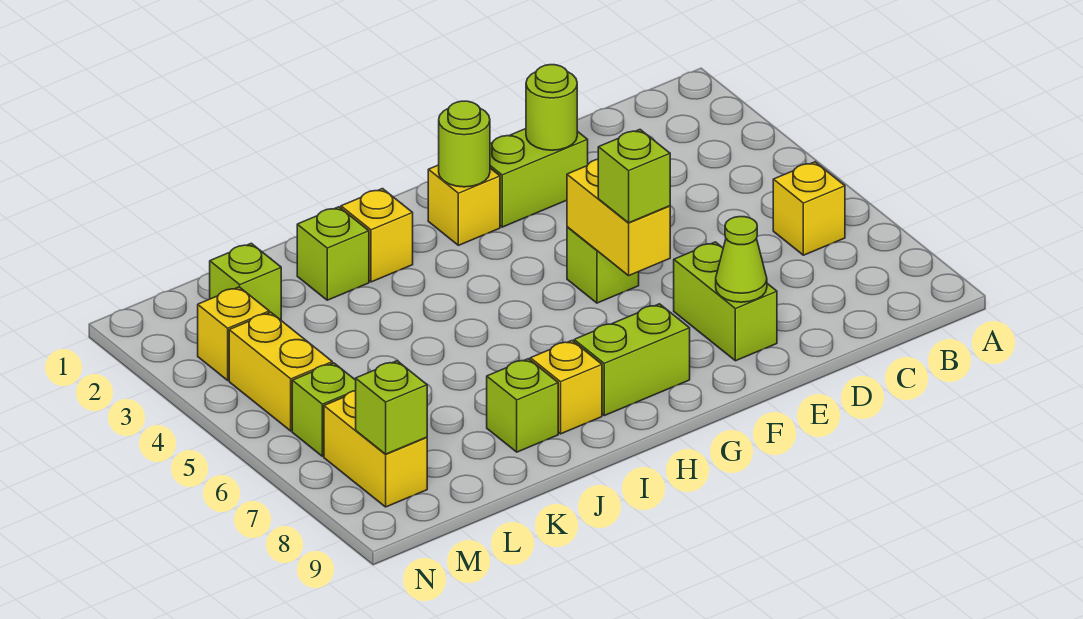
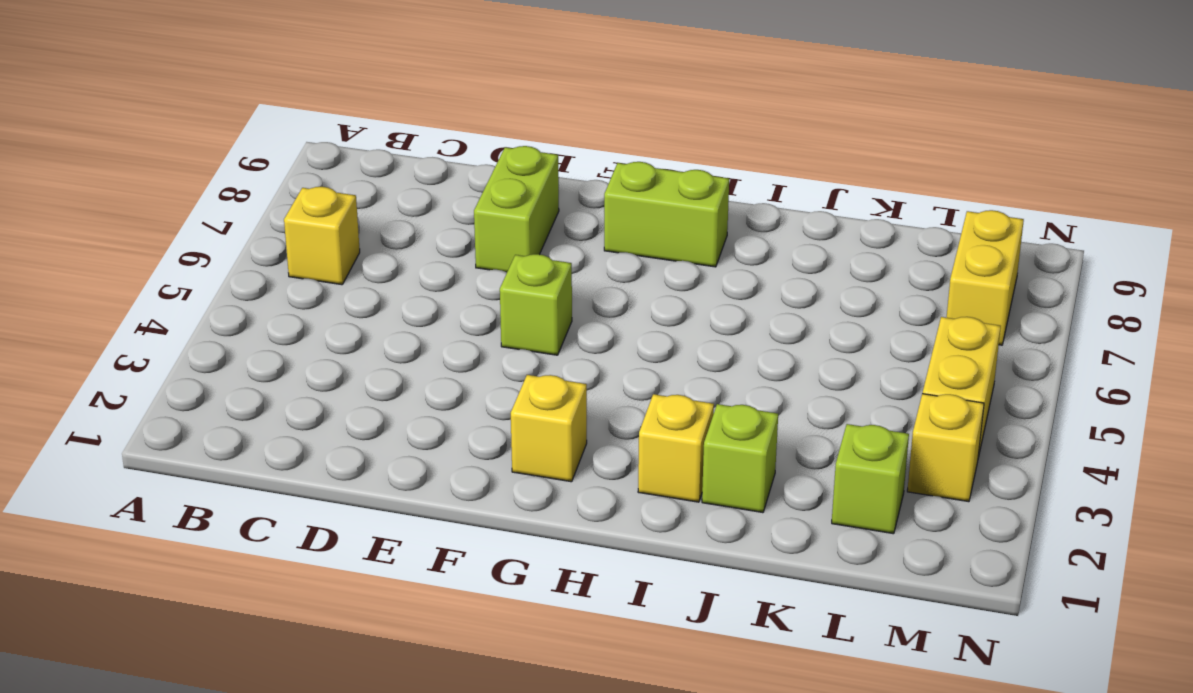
none -> lime brick E2:F2 level 1
none -> yellow brick I8 level 1
none -> lime brick J8 level 1

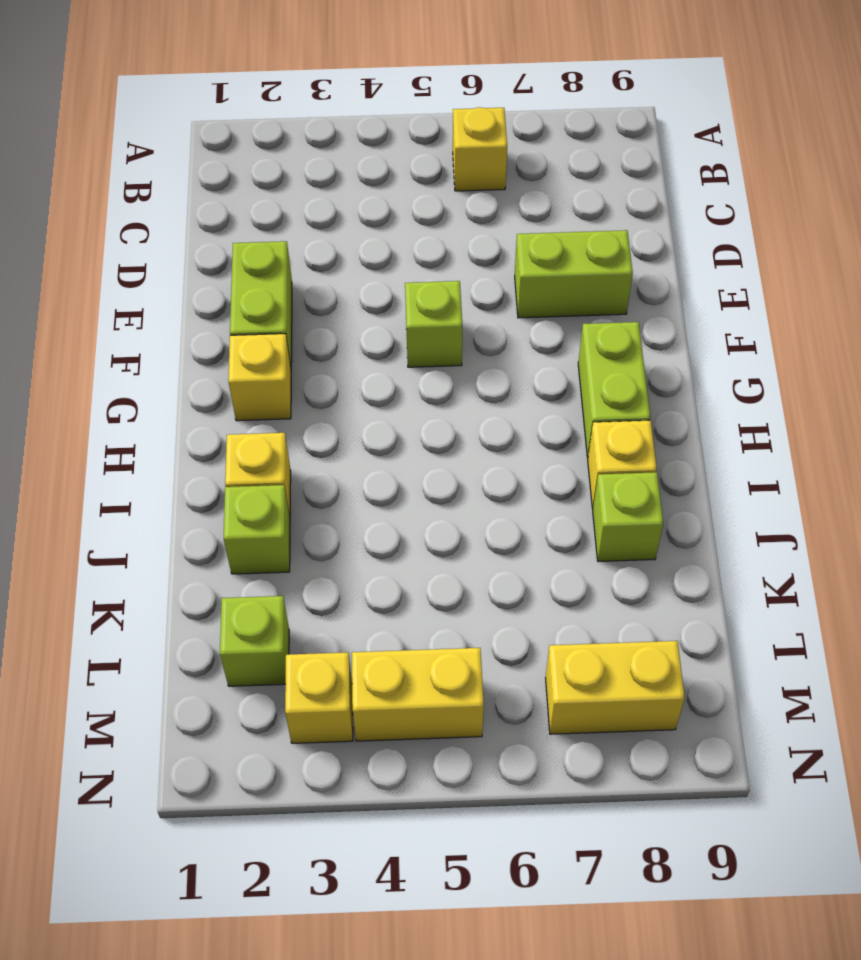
none -> lime brick M6 level 1
none -> lime round brick E2 level 2
none -> lime cone E8 level 2

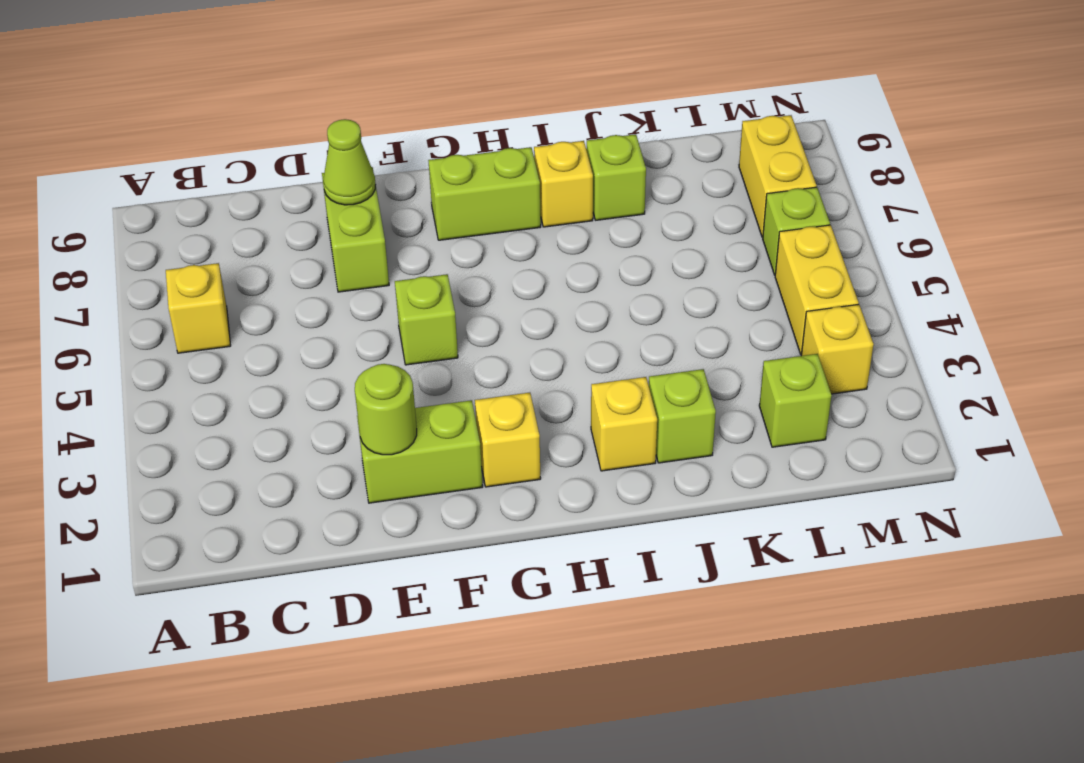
none -> yellow brick F5:F6 level 2
none -> lime round brick G2 level 2
none -> lime brick M8 level 2

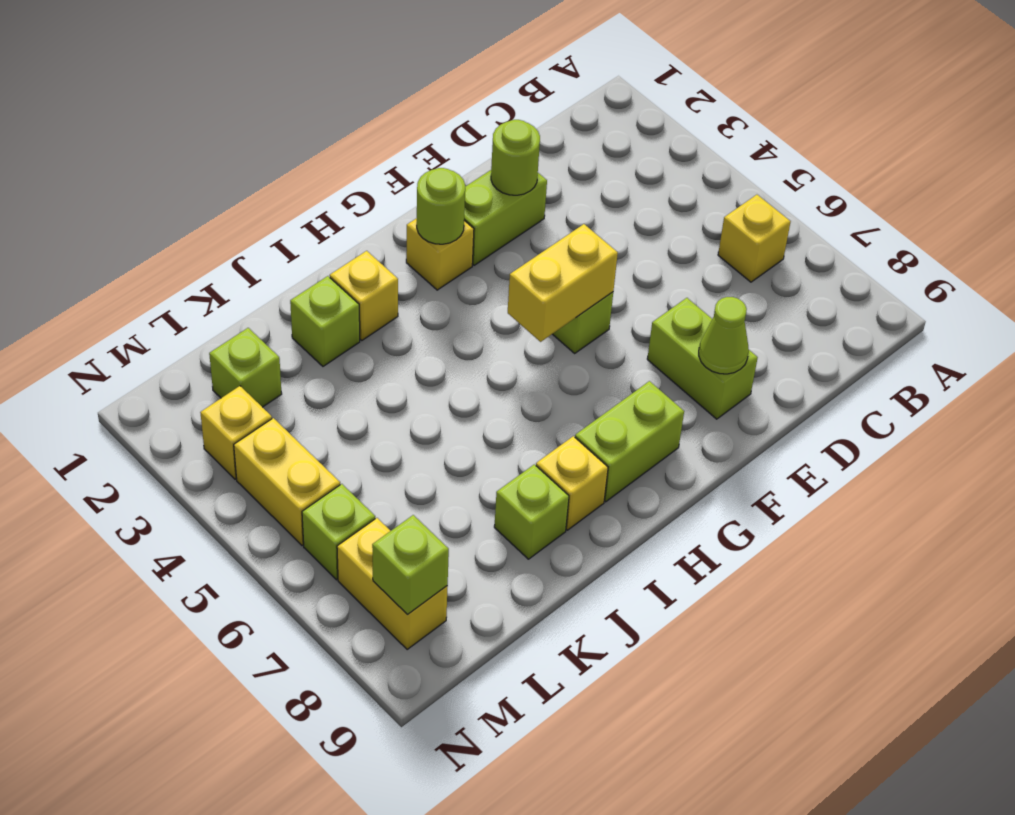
yellow brick F5:G5 level 2 -> yellow brick F5:F6 level 2
none -> lime brick F6 level 3

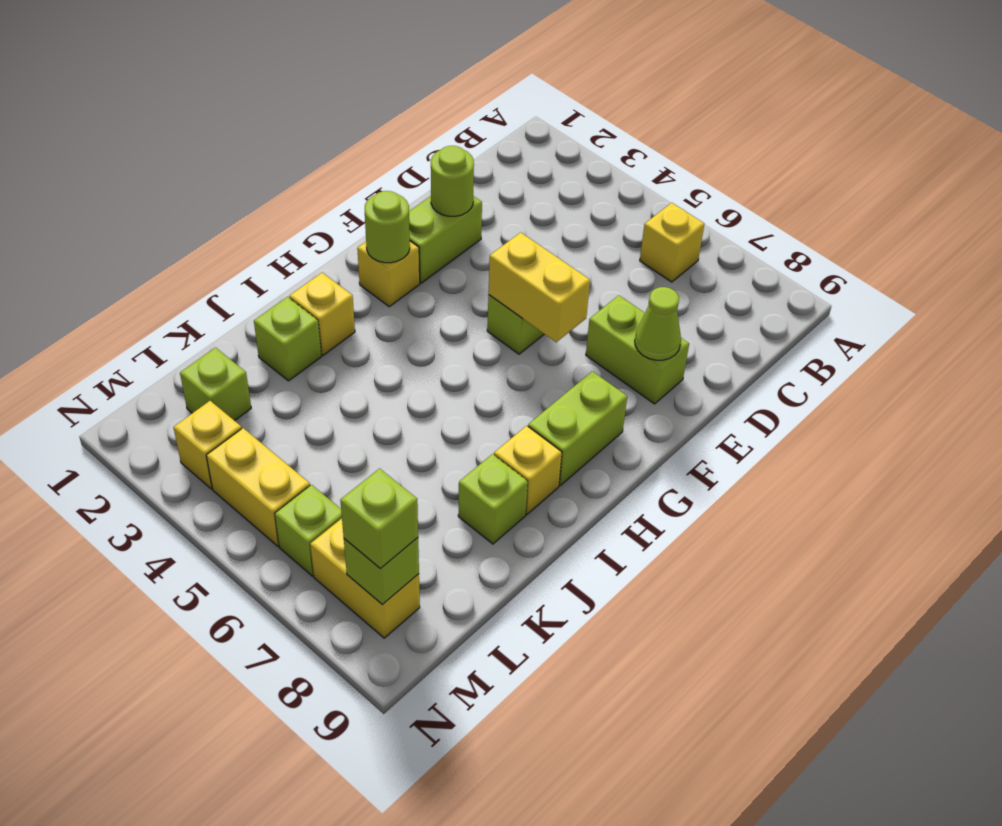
lime brick M8 level 3 -> lime brick F6 level 3

